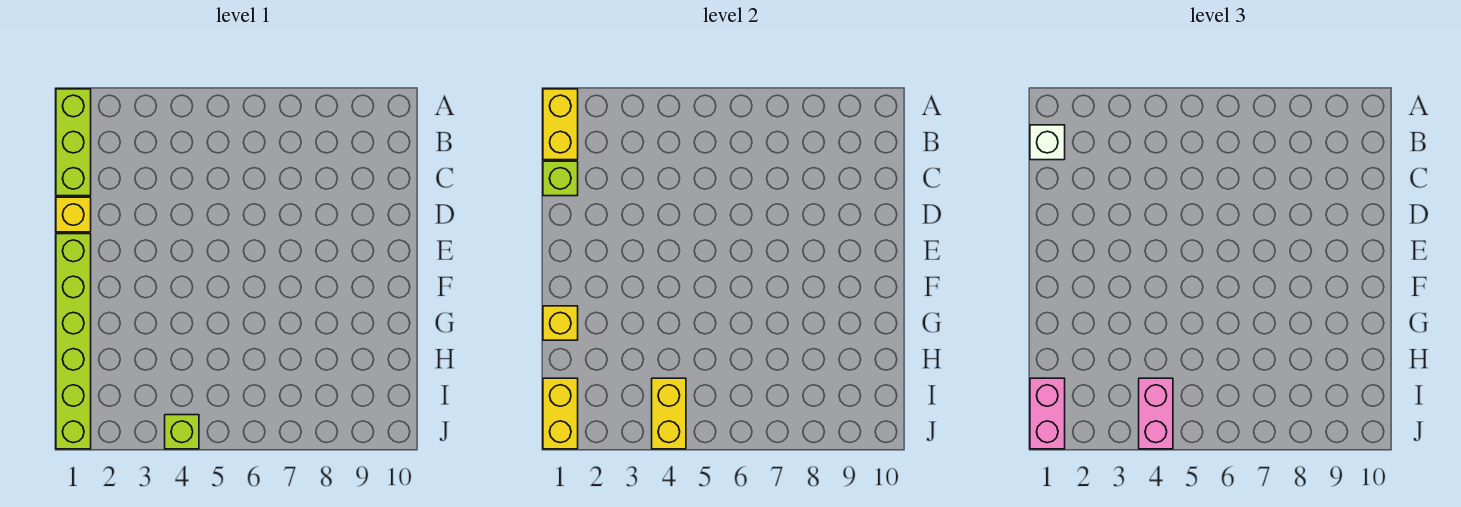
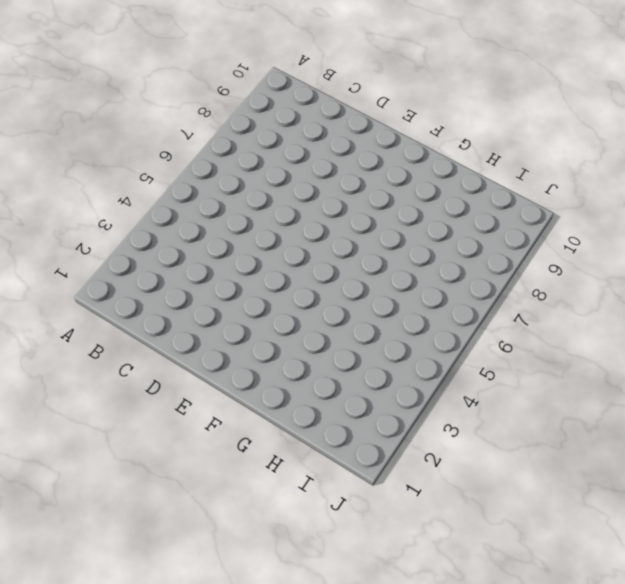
none -> lime brick A1:C1 level 1
none -> yellow brick D1 level 1
none -> lime brick E1:J1 level 1

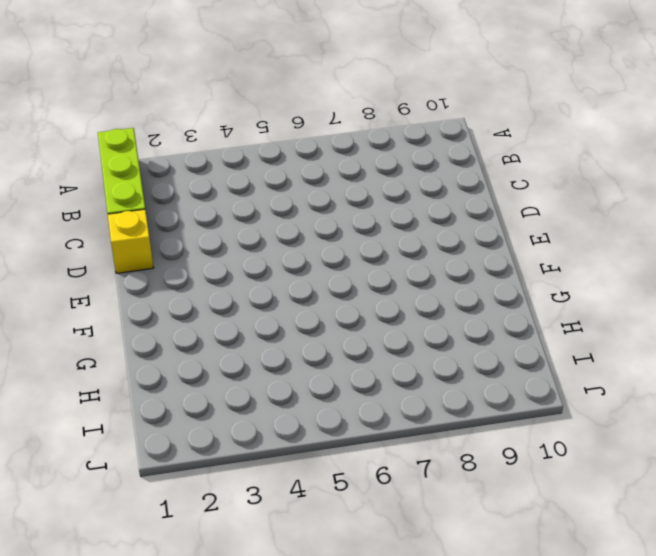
none -> lime brick E1:J1 level 1
none -> lime brick J4 level 1
none -> yellow brick A1:B1 level 2

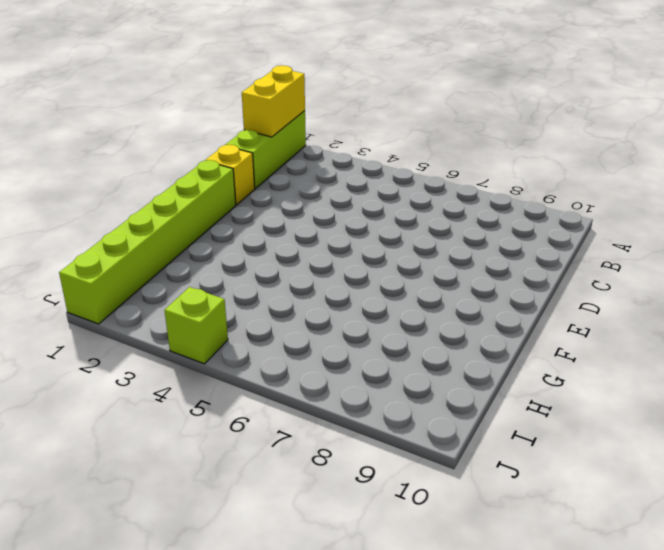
none -> lime brick C1 level 2
none -> yellow brick G1 level 2
none -> yellow brick I1:J1 level 2

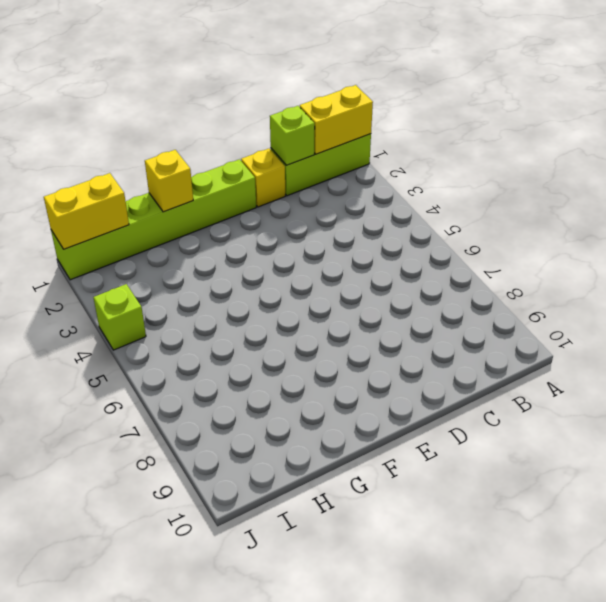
none -> yellow brick I4:J4 level 2
none -> white brick B1 level 3
none -> pink brick I1:J1 level 3

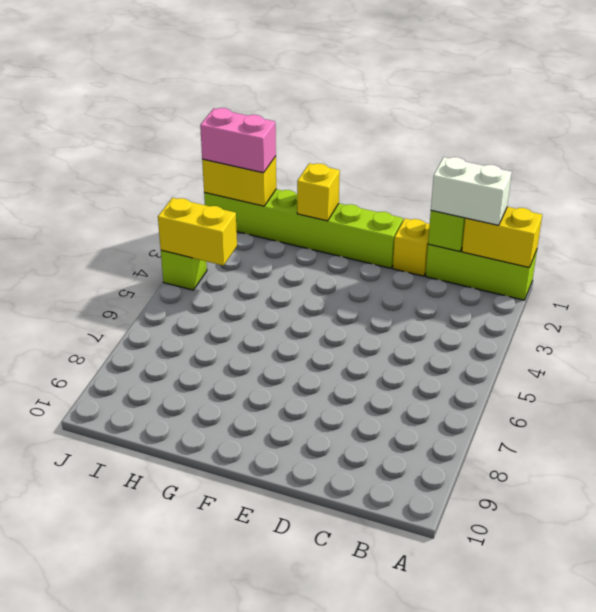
white brick B1:C1 level 3 -> white brick B1 level 3
none -> pink brick I4:J4 level 3

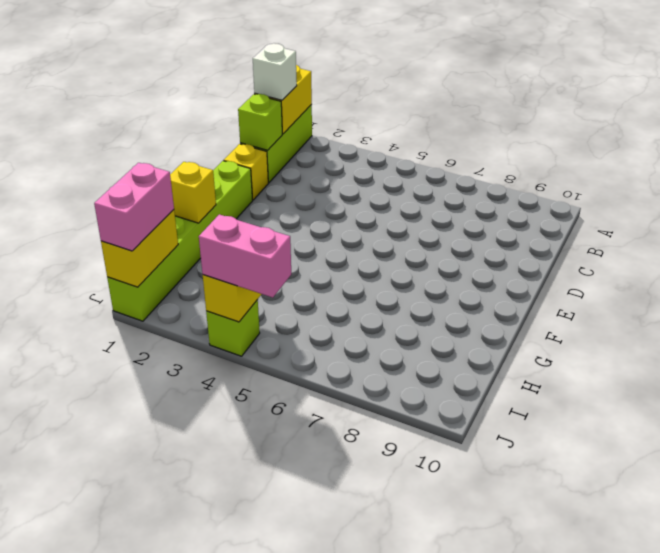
pink brick J4:J5 level 3 -> pink brick I4:J4 level 3

